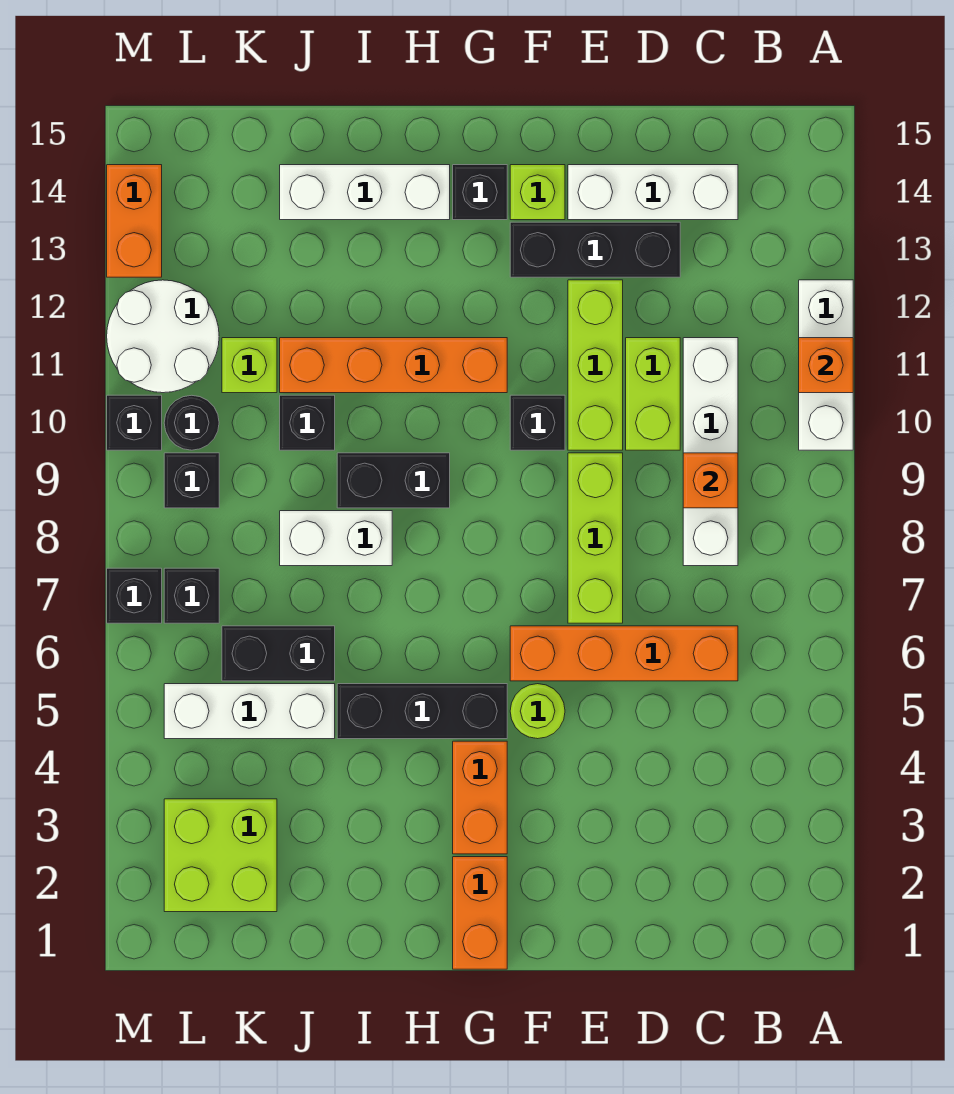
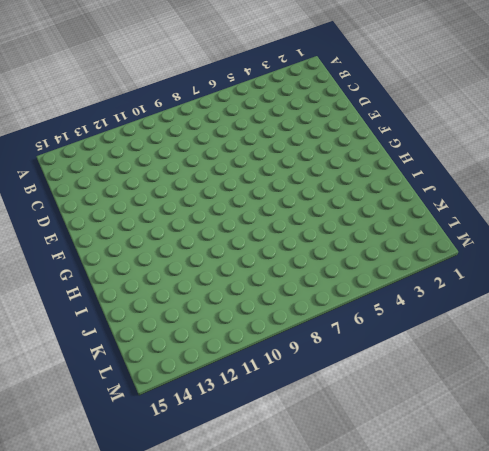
none -> white brick A10:A12 level 1
none -> orange brick C6:F6 level 1
none -> white brick C8:C11 level 1
none -> white brick C14:E14 level 1

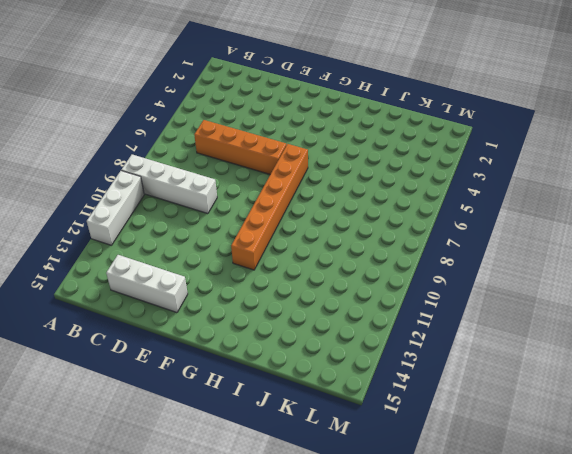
white brick A9:D9 level 1 -> white brick C8:C11 level 1
orange brick G6:G11 level 1 -> orange brick G11:J11 level 1
none -> lime brick D10:D11 level 1
none -> black brick D13:F13 level 1
none -> lime brick E7:E9 level 1
none -> lime brick E10:E12 level 1

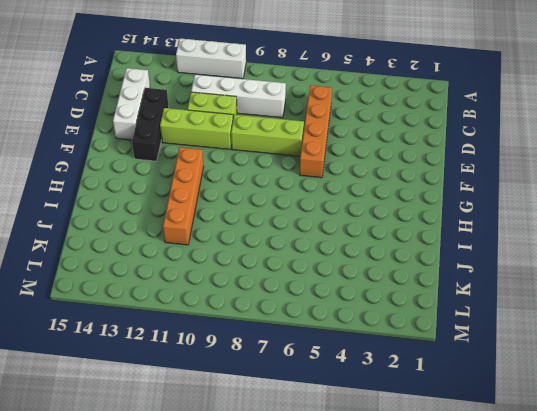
none -> lime round brick F5 level 1
none -> black brick F10 level 1
none -> lime brick F14 level 1
none -> orange brick G1:G2 level 1

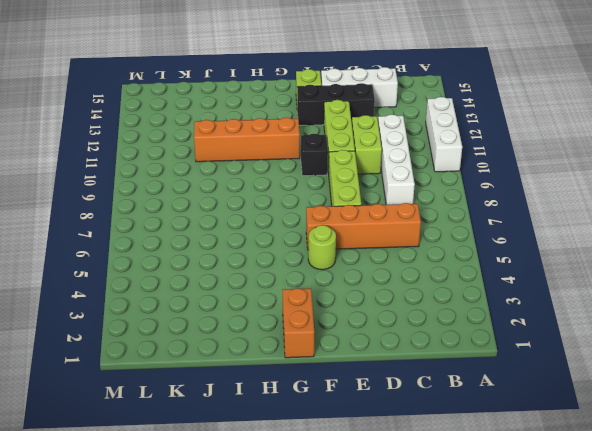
none -> orange brick G3:G4 level 1
none -> black brick G5:I5 level 1
none -> black brick G14 level 1
none -> black brick H9:I9 level 1

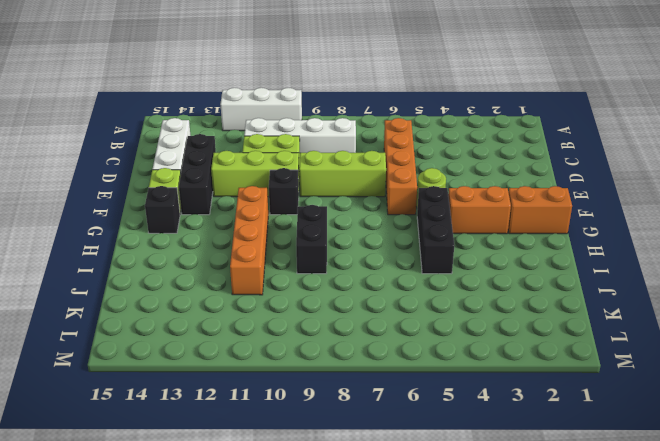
none -> white brick H14:J14 level 1
none -> white brick I8:J8 level 1
none -> white brick J5:L5 level 1
none -> black brick J6:K6 level 1

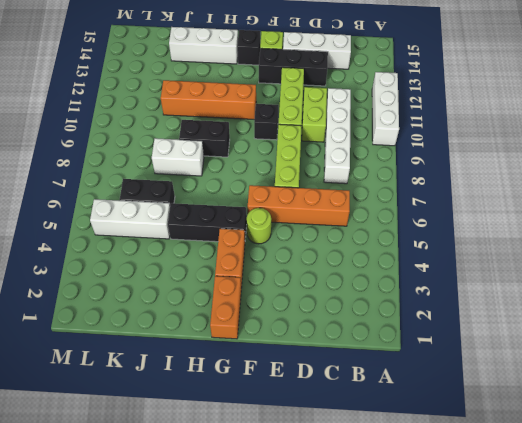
none -> black brick J10 level 1
none -> lime brick K2:L3 level 1
none -> lime brick K11 level 1
none -> black brick L7 level 1

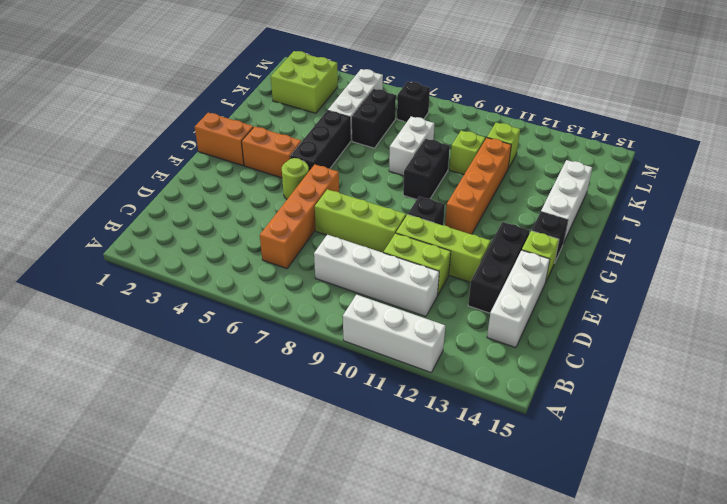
lime brick J10 level 1 -> black brick J10 level 1
none -> black brick L9 level 1
none -> black round brick L10 level 1
none -> white round brick L11:M12 level 1
none -> black brick M7 level 1

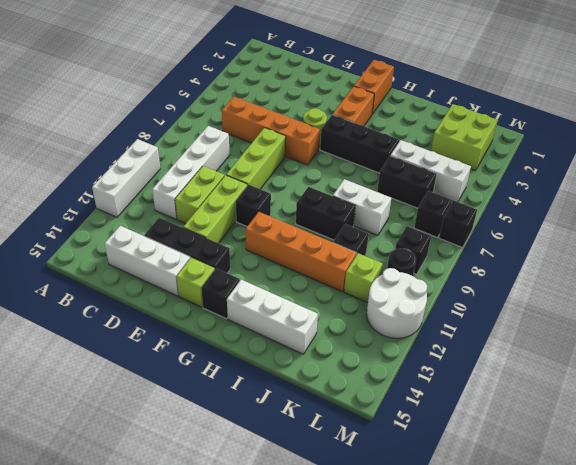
none -> black brick M10 level 1
none -> orange brick M13:M14 level 1
none -> orange brick A11 level 2
none -> orange brick C9 level 2

